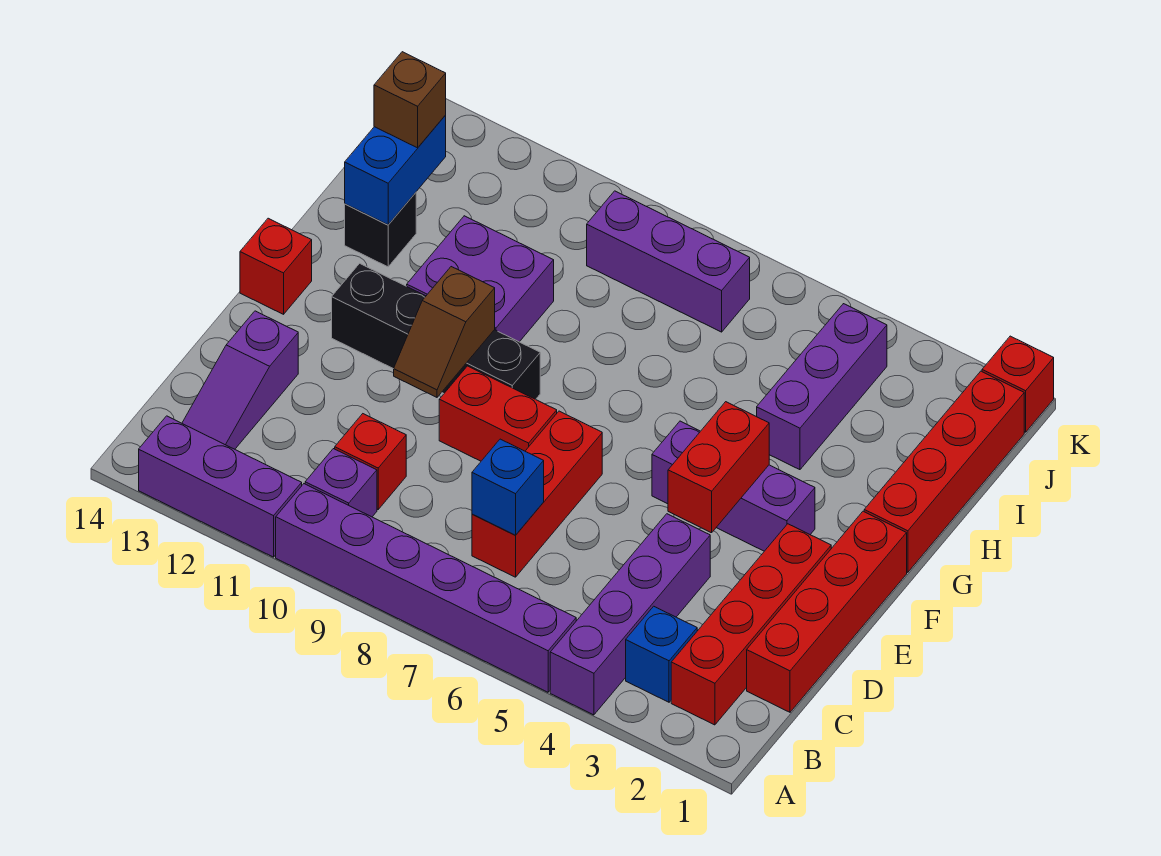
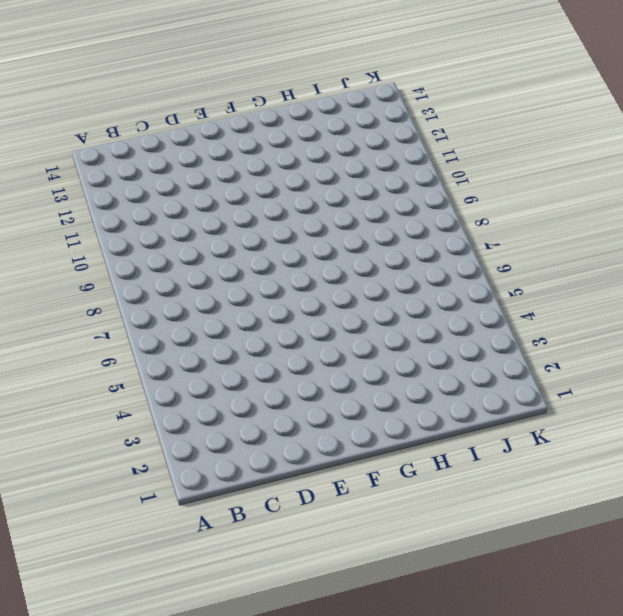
none -> purple brick A4:D4 level 1
none -> purple brick A5:A10 level 1
none -> purple brick A11:A13 level 1

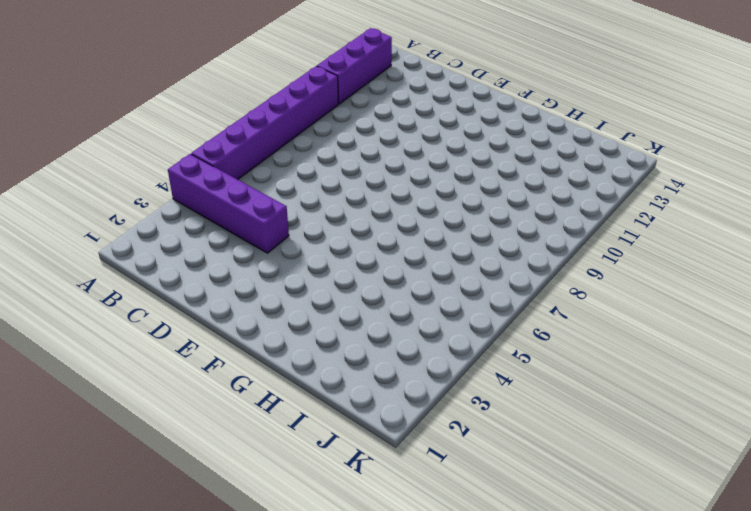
none -> red brick B2:E2 level 1
none -> blue brick B3 level 1
none -> purple brick B10 level 1

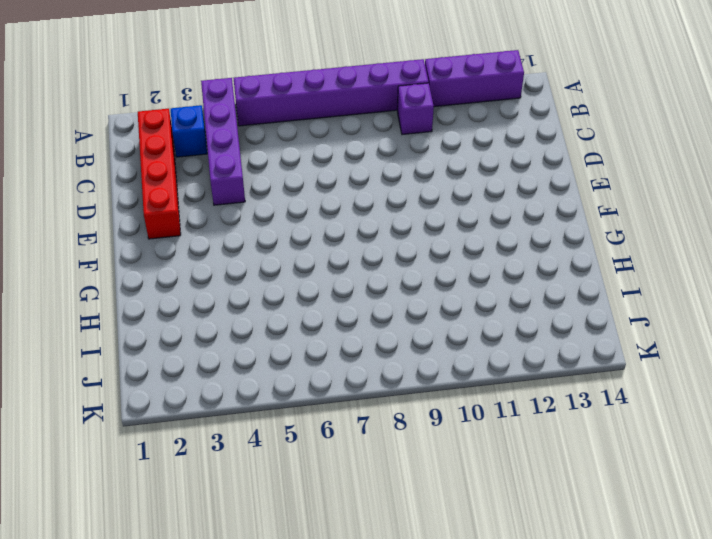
none -> purple slope B13:D13 level 1 top D
none -> red brick C1:F1 level 1
none -> red brick C7:E7 level 1

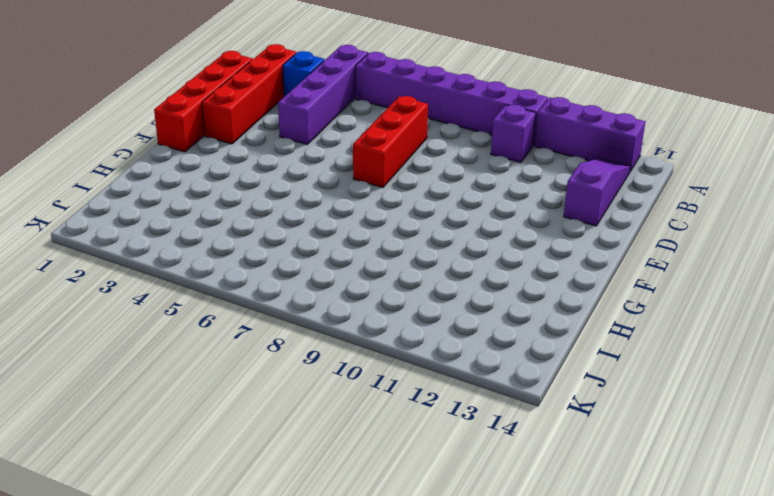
none -> red brick C10 level 1
none -> red brick E8:E9 level 1
none -> purple brick F3:F5 level 1

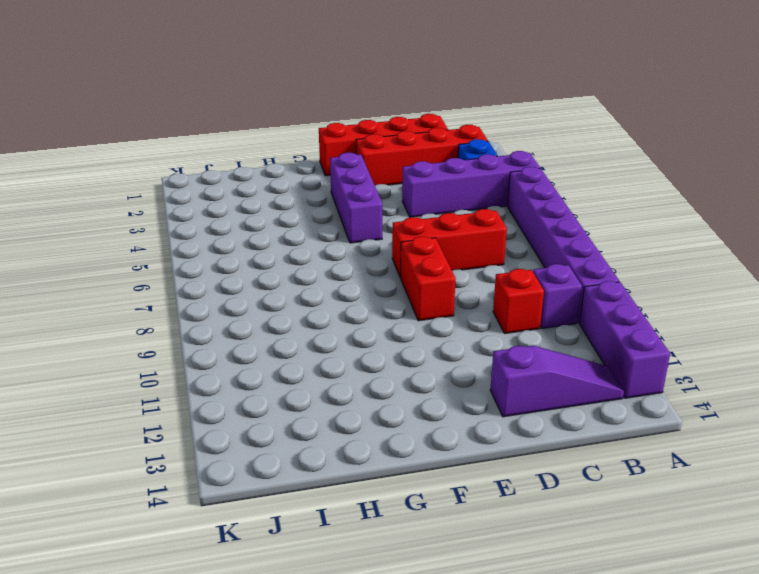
none -> black brick F9:F12 level 1
none -> red brick F14 level 1
none -> red brick G1:J1 level 1

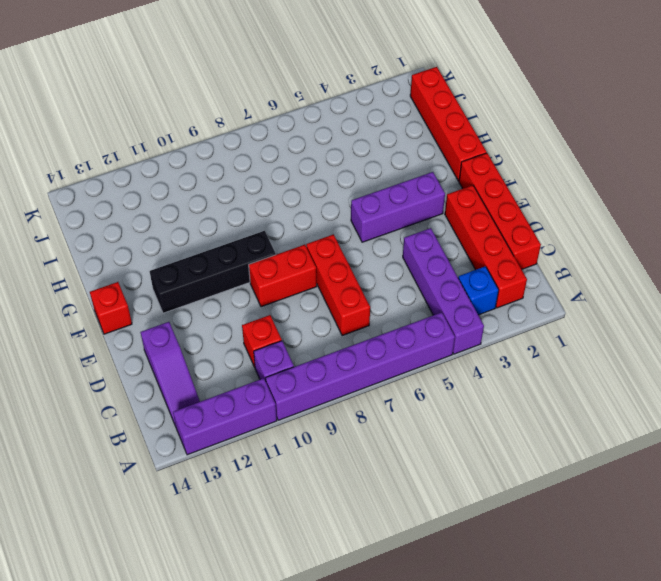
none -> purple brick G10:H11 level 1
none -> purple brick H4:J4 level 1
none -> black brick H13 level 1

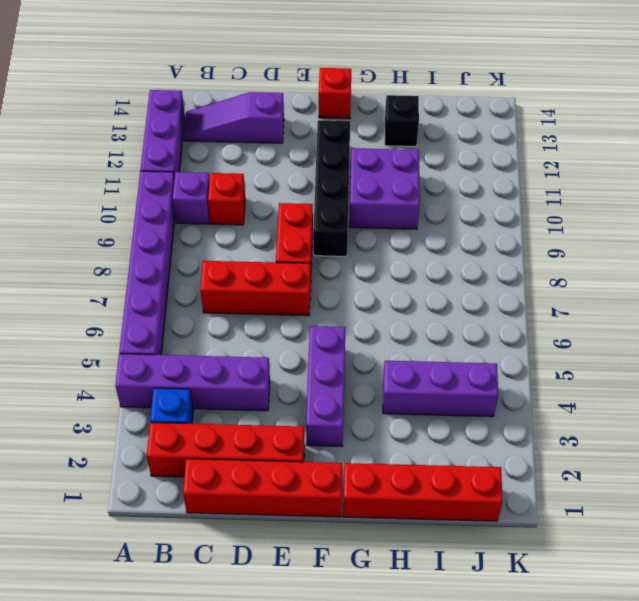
none -> purple brick J7:J9 level 1
none -> red brick K1 level 1
none -> blue brick C7 level 2

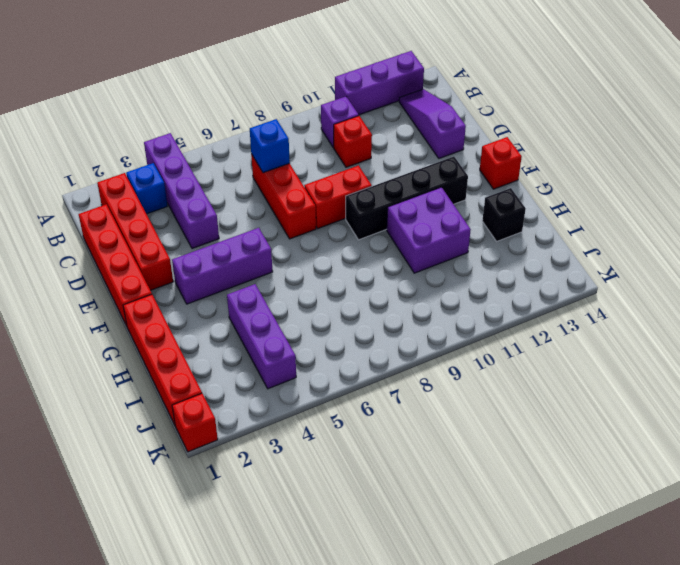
none -> purple brick A5:A10 level 1
none -> purple brick J7:J9 level 1
none -> red brick E4:F4 level 2

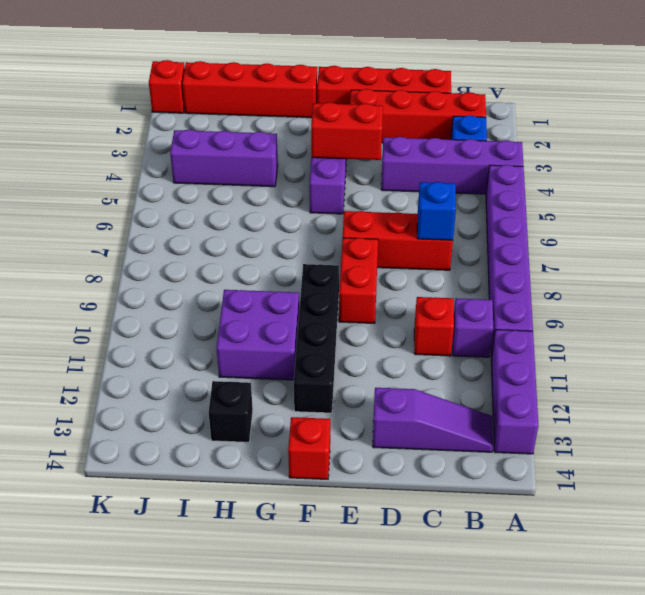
none -> purple brick J7:J9 level 1
none -> brown slope E10:F10 level 2 top F
none -> blue brick H13:I13 level 2

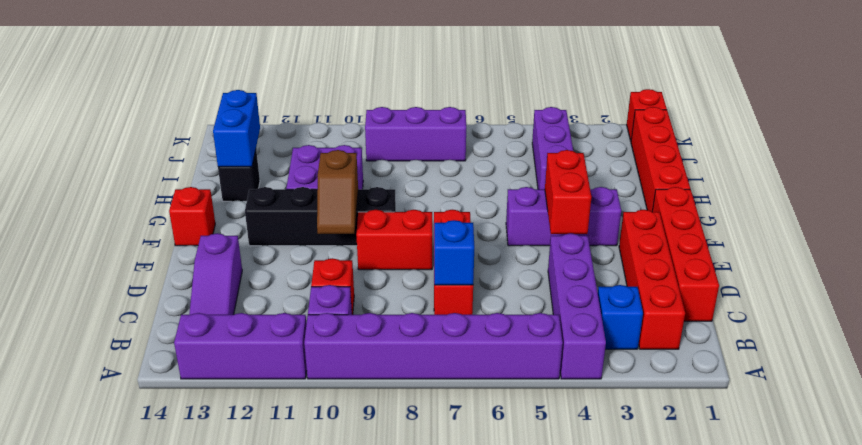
none -> brown brick I13 level 3

